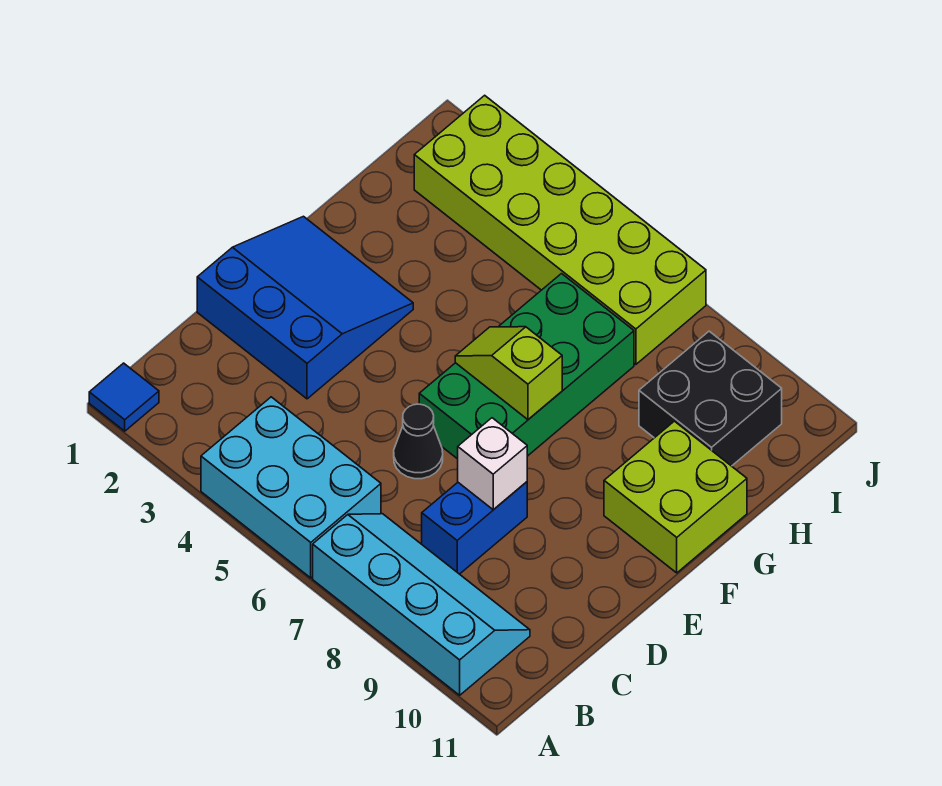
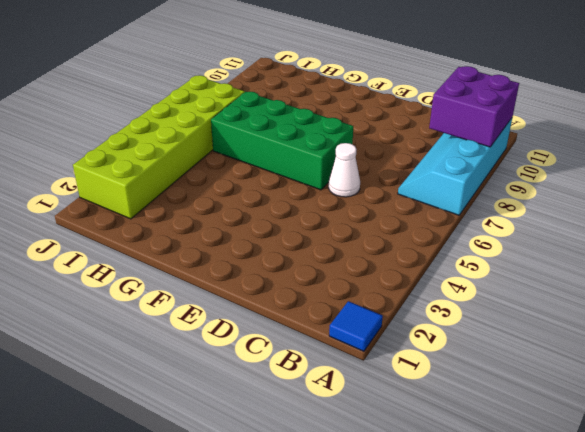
purple brick A9:B10 level 2 -> none
white cone D6 level 1 -> black cone D6 level 1
none -> cyan brick A4:B6 level 1
none -> blue brick C8:D8 level 1
none -> blue slope D1:F3 level 1 top D

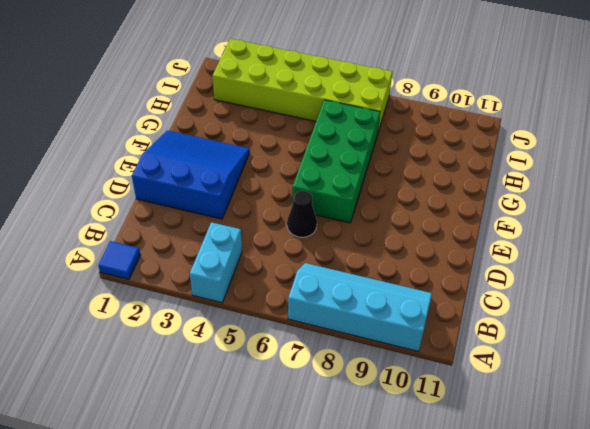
cyan brick A4:B4 level 1 -> cyan brick A4:B6 level 1
none -> blue brick C8:D8 level 1
none -> lime brick F10:G11 level 1
none -> black brick H9:I10 level 1

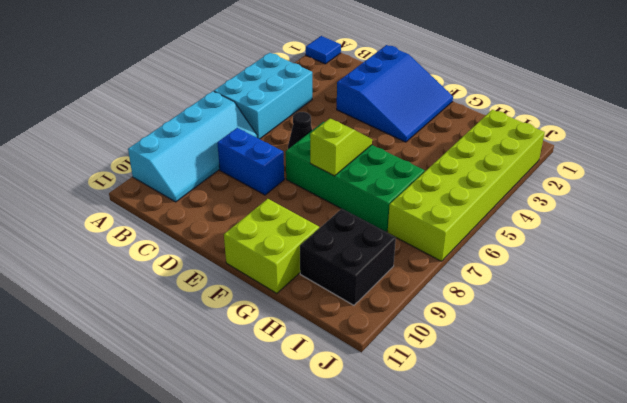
none -> white brick D8 level 2

